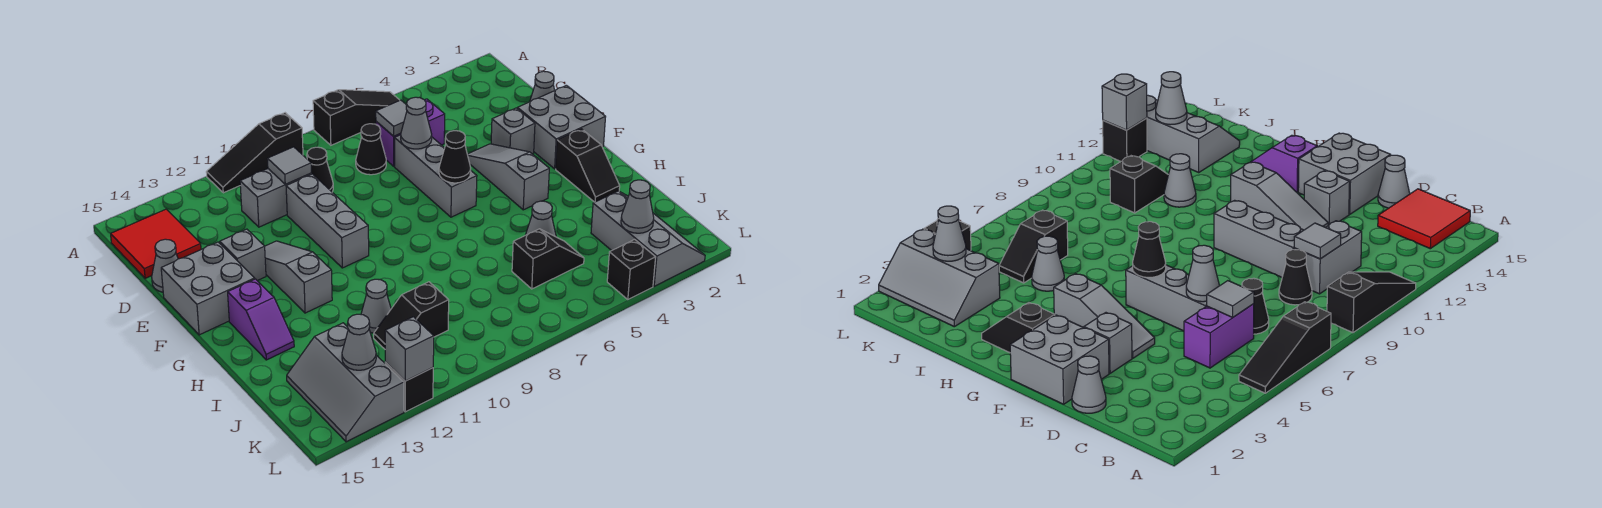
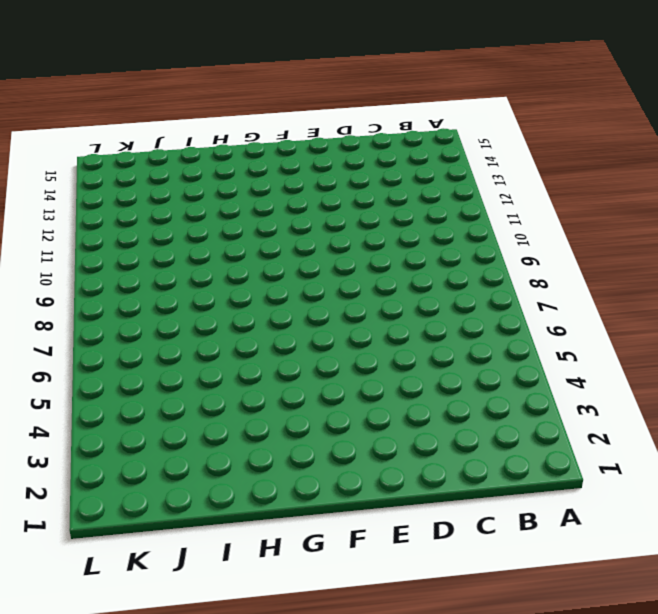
none -> black slope A5:A7 level 1 top 7
none -> black slope A9:A11 level 1 top 9
none -> red tile B14:C15 level 1
none -> purple brick C5:C6 level 1

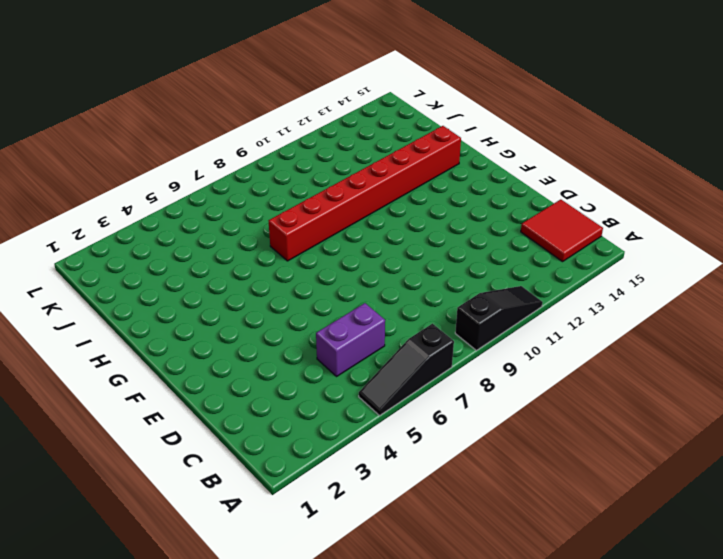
red brick H7:H14 level 1 -> purple slope G14:H14 level 1 top G
none -> black cone C7 level 1
none -> black cone C9 level 1
none -> grey brick C10:C11 level 1
none -> grey cone D1 level 1

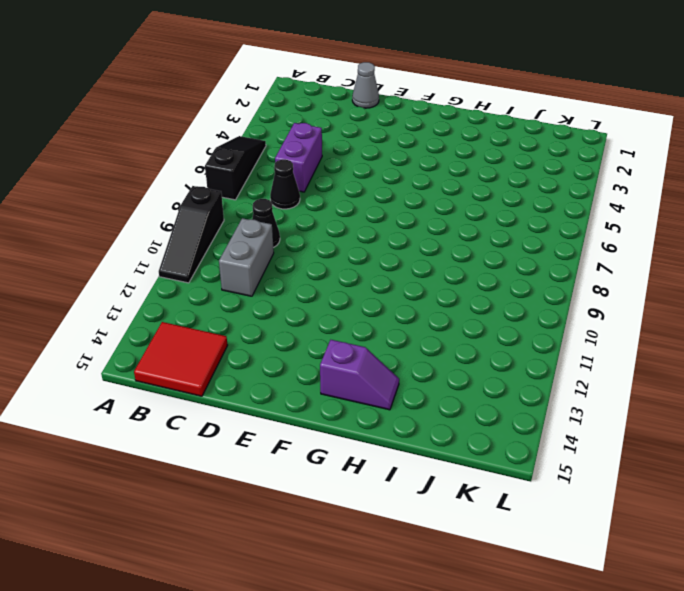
none -> grey brick D6:F6 level 1
none -> grey brick D10:F10 level 1
none -> grey cone D15 level 1
none -> grey brick E1:F2 level 1

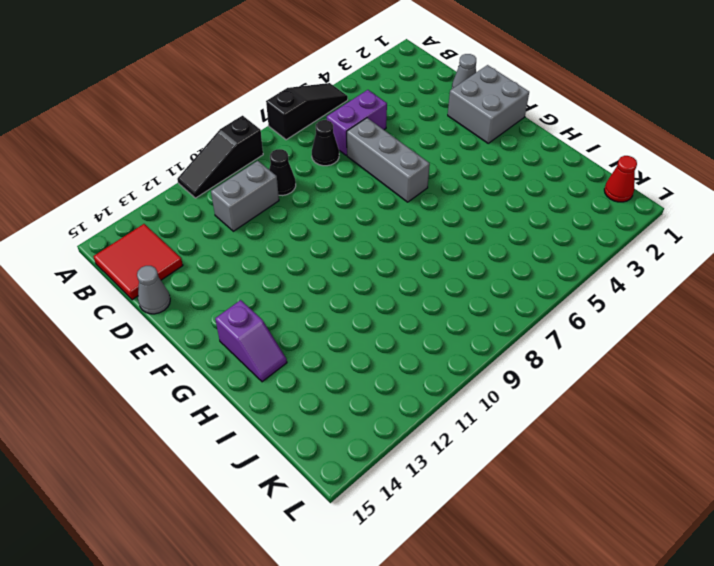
red cone K1 level 1 -> none
none -> grey brick D10:F10 level 1
none -> grey brick E3 level 1
none -> grey slope E4:G4 level 1 top G
none -> grey slope E12:G12 level 1 top G

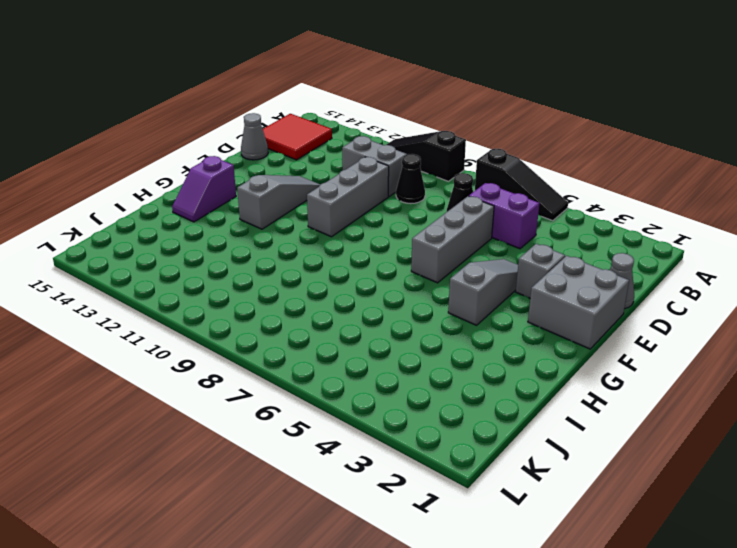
none -> grey brick E13 level 1
none -> grey brick E14:F15 level 1
none -> black slope G2:H2 level 1 top G
none -> grey cone I5 level 1

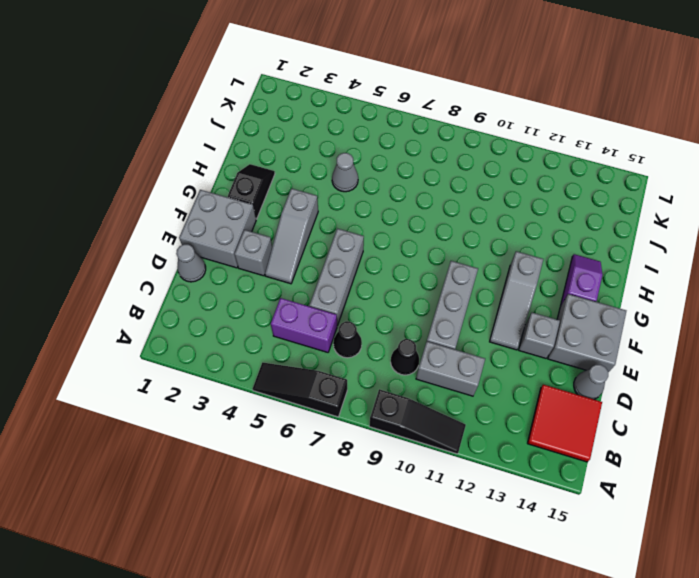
none -> grey cone I11 level 1
none -> grey slope J2:L3 level 1 top 3
none -> black slope J5:J6 level 1 top 6
none -> black slope J10:J11 level 1 top 10

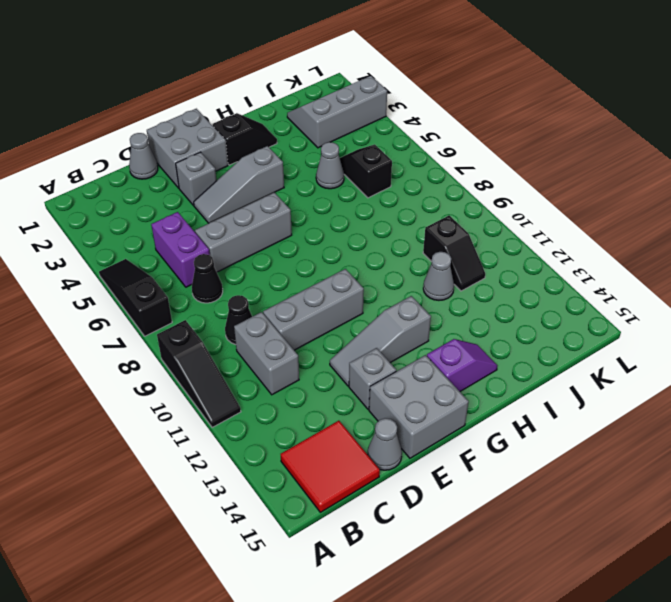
none -> grey slope J13:L14 level 1 top 13
none -> black brick L4 level 1
none -> black brick L12 level 1
none -> grey tile C6 level 2

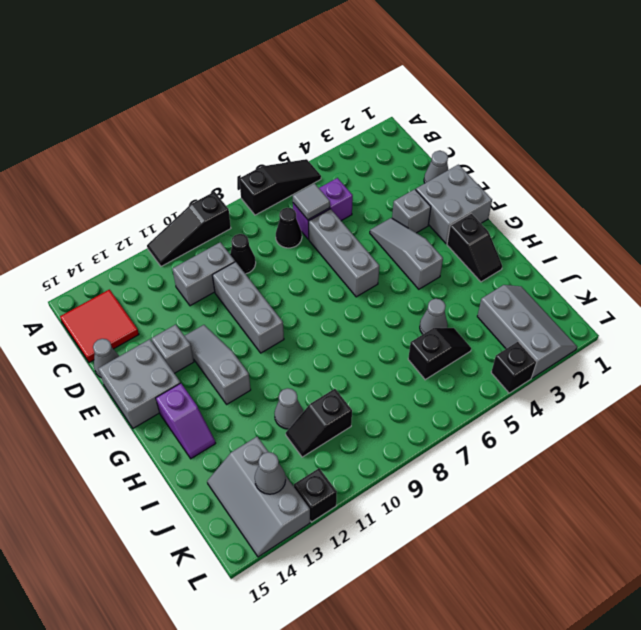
none -> grey tile C10 level 2
none -> grey cone D6 level 2
none -> black cone F6 level 2
none -> grey cone K3 level 2

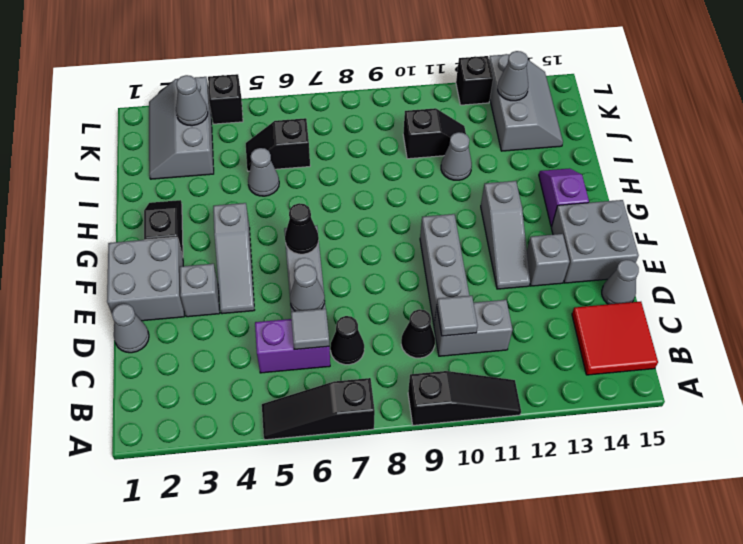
none -> grey brick L12 level 2

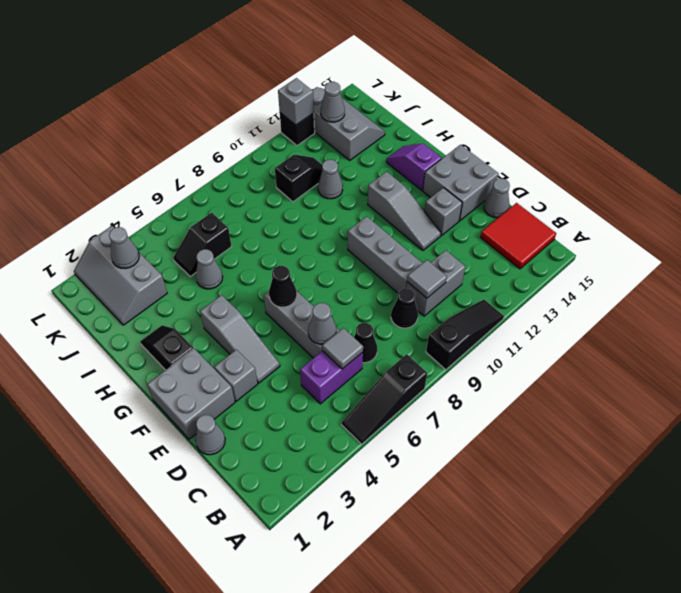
none -> black brick L4 level 1

